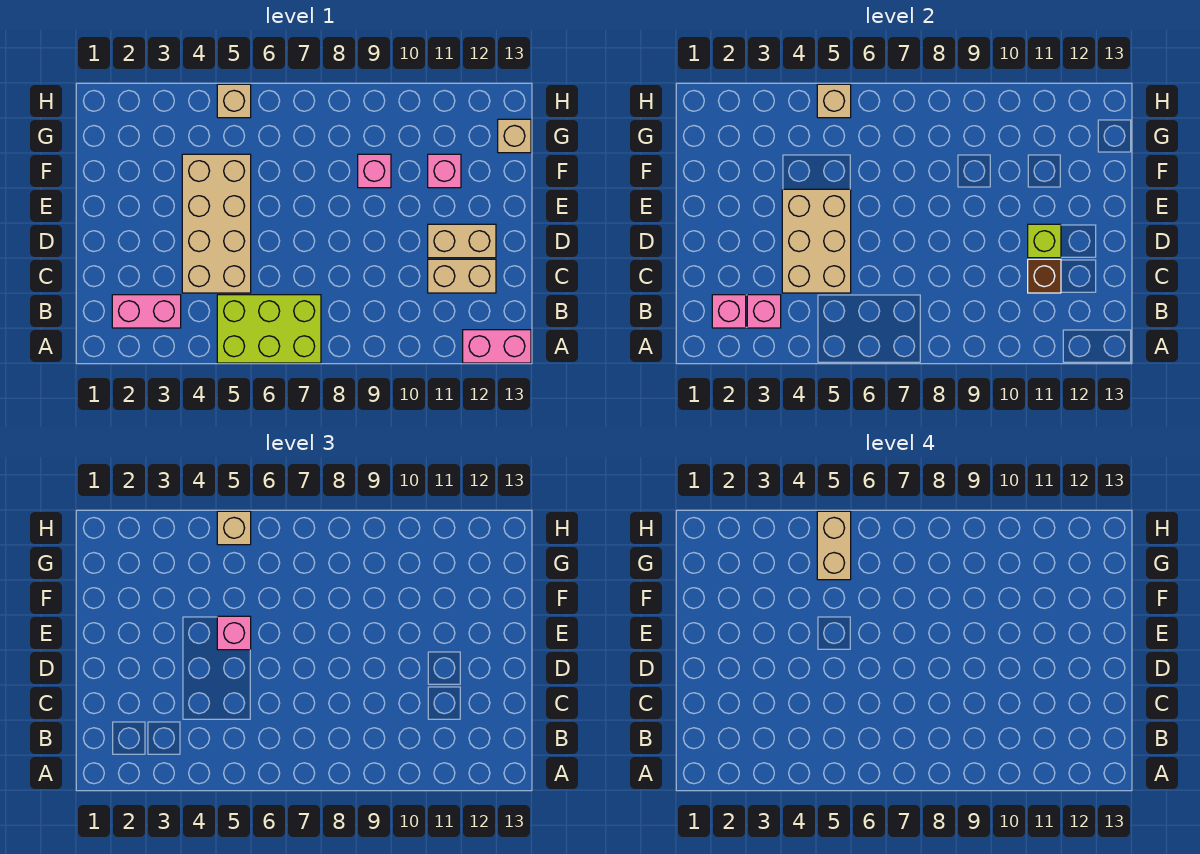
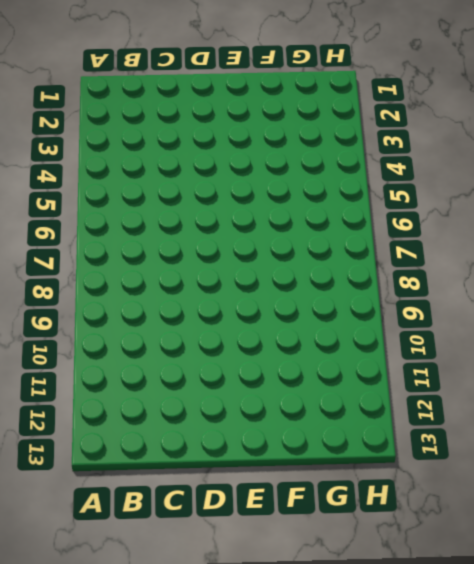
none -> lime brick A5:B7 level 1
none -> pink brick A12:A13 level 1
none -> pink brick B2:B3 level 1

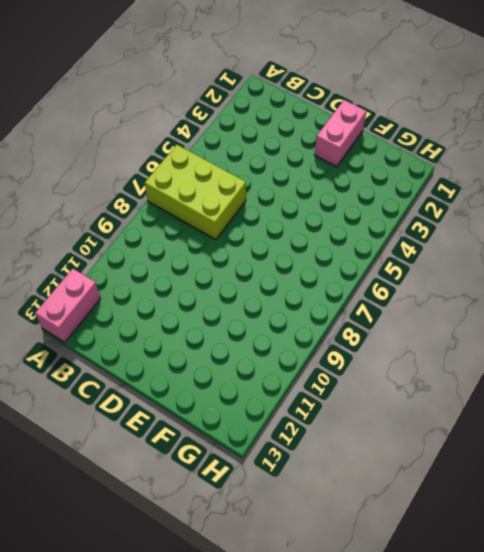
lime brick A6:C7 level 1 -> lime brick A5:B7 level 1
pink brick E1:E2 level 1 -> pink brick B2:B3 level 1
none -> tan brick C4:F5 level 1
none -> tan brick C11:C12 level 1
none -> tan brick D11:D12 level 1

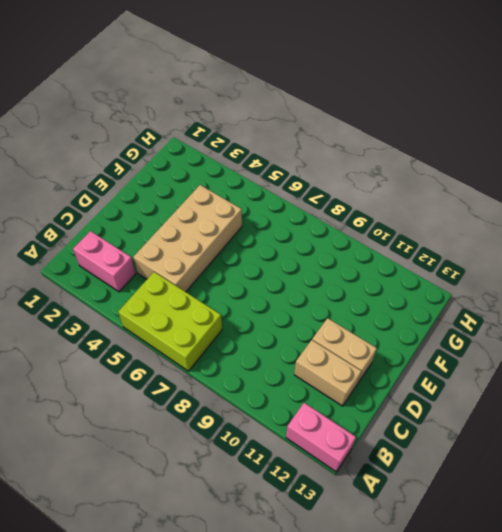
none -> pink brick F9 level 1
none -> pink brick F11 level 1
none -> tan brick G13 level 1

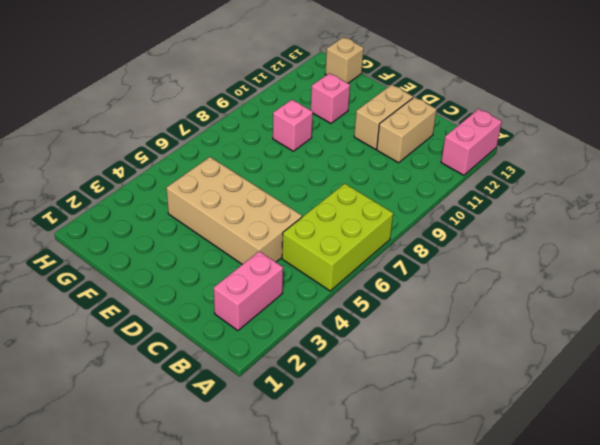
none -> tan brick H5 level 1
none -> pink brick B2 level 2
none -> pink brick B3 level 2

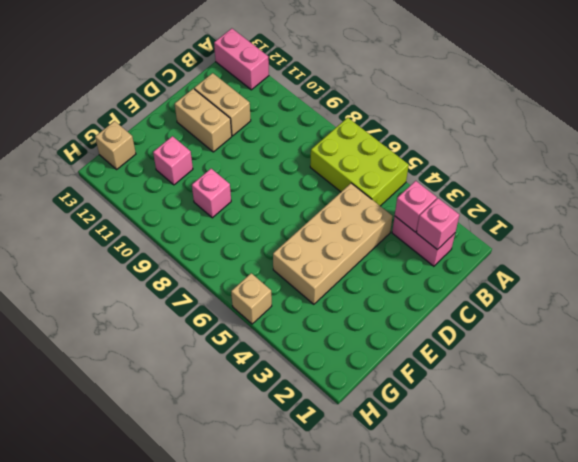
none -> tan brick C4:E5 level 2
none -> brown brick C11 level 2
none -> lime brick D11 level 2

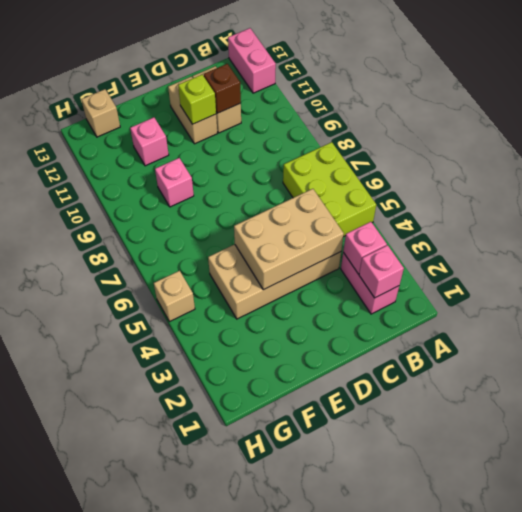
none -> tan brick H5 level 2
none -> pink brick E5 level 3
none -> tan brick H5 level 3

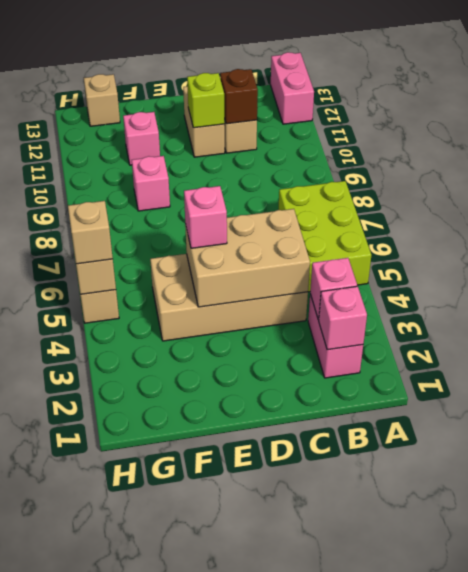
none -> tan brick G5:H5 level 4

